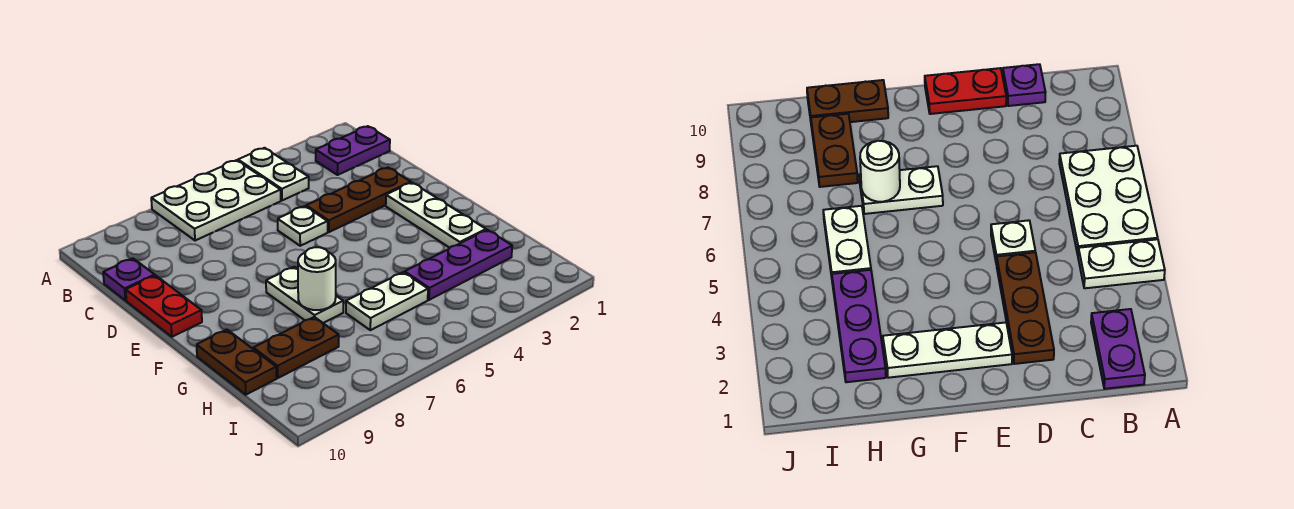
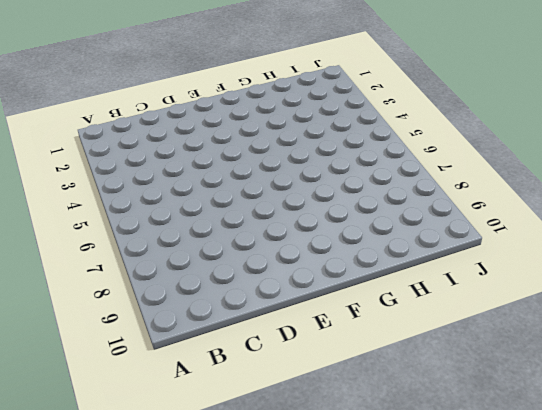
none -> white plate A4:B4 level 1
none -> white plate A5:B7 level 1
none -> purple plate B1:B2 level 1

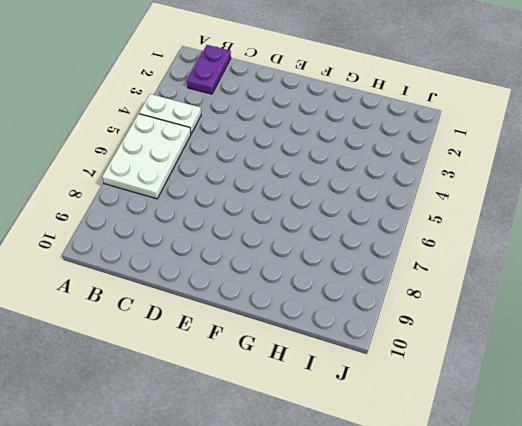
none -> purple plate C10 level 1
none -> brown plate D2:D4 level 1
none -> white plate D5 level 1

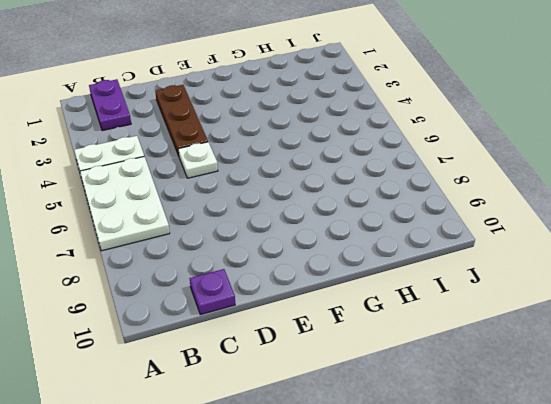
none -> red plate D10:E10 level 1
none -> white plate E2:G2 level 1
none -> white plate F7:G7 level 1

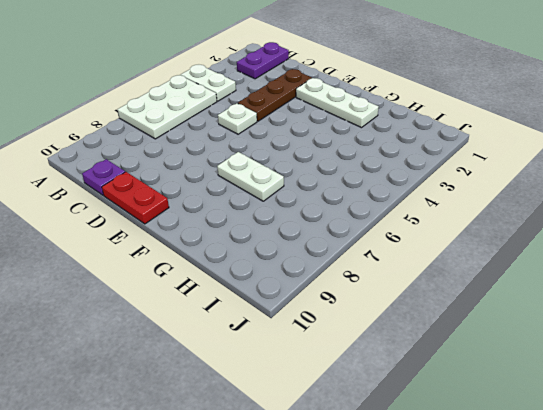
none -> brown plate G10:H10 level 1
none -> purple plate H2:H4 level 1
none -> white plate H5:H6 level 1

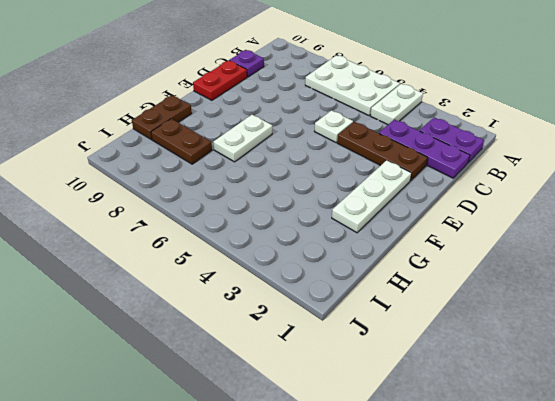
purple plate C1:C3 level 1 -> purple plate H2:H4 level 1
none -> white plate H5:H6 level 1
none -> white round brick G7 level 2

